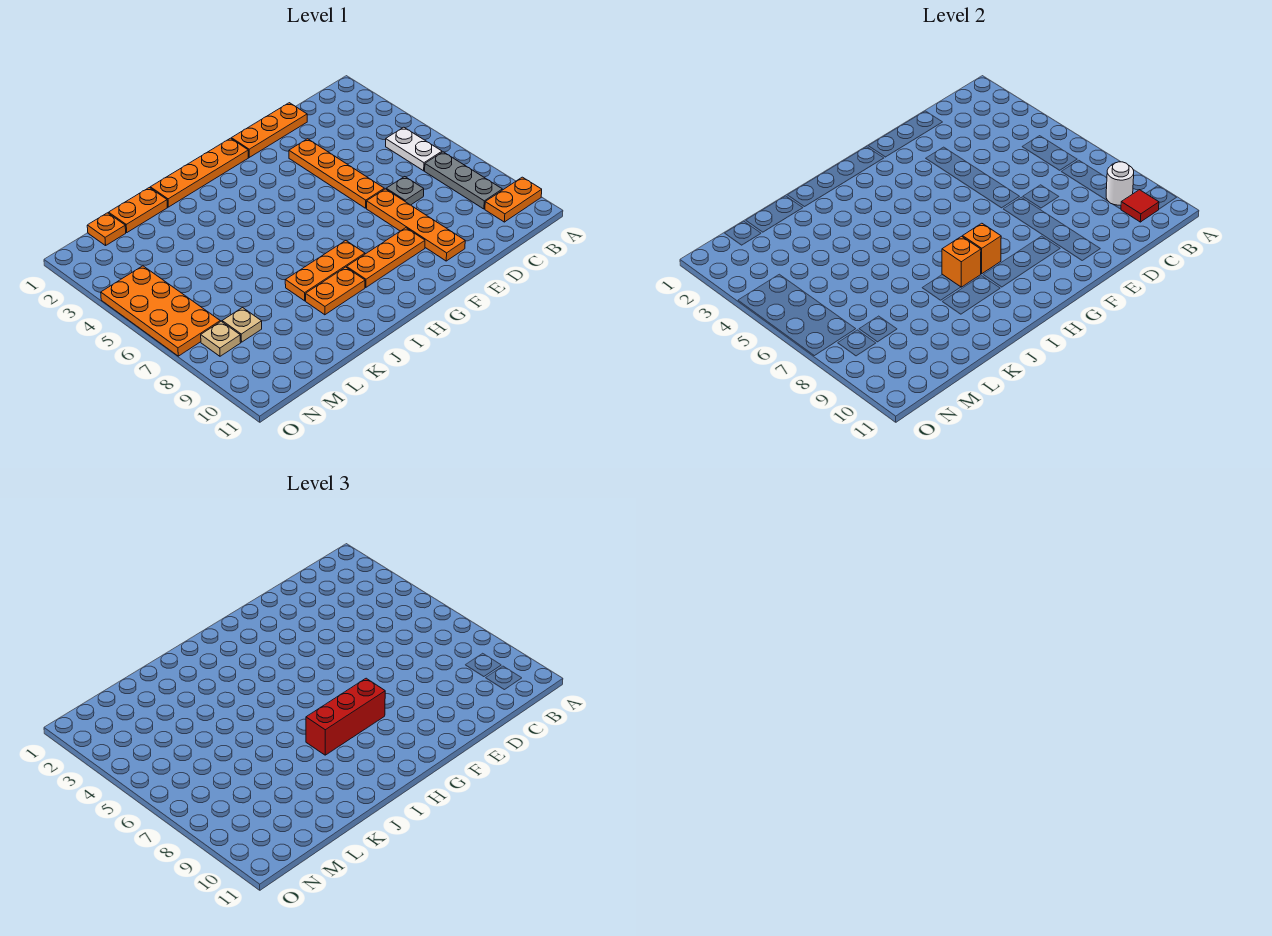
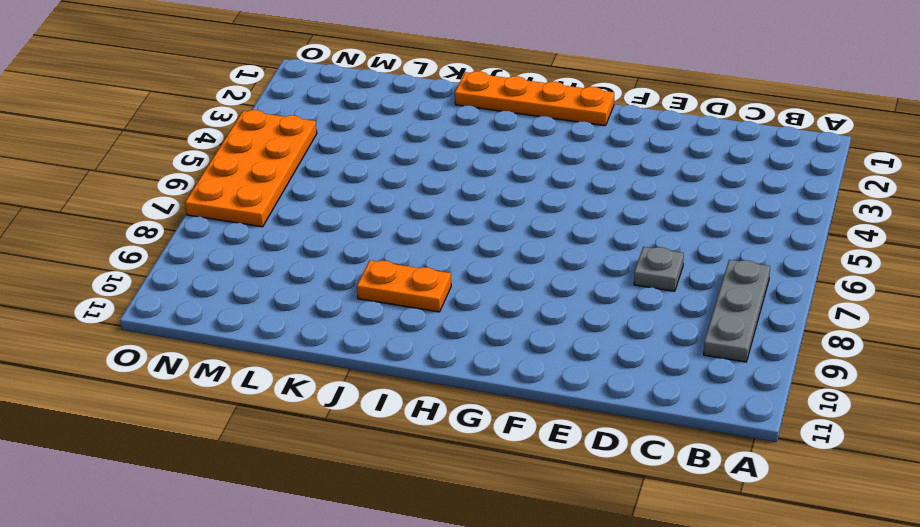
none -> orange plate A10:B10 level 1
none -> white plate B5:B6 level 1
none -> orange plate D1:F1 level 1

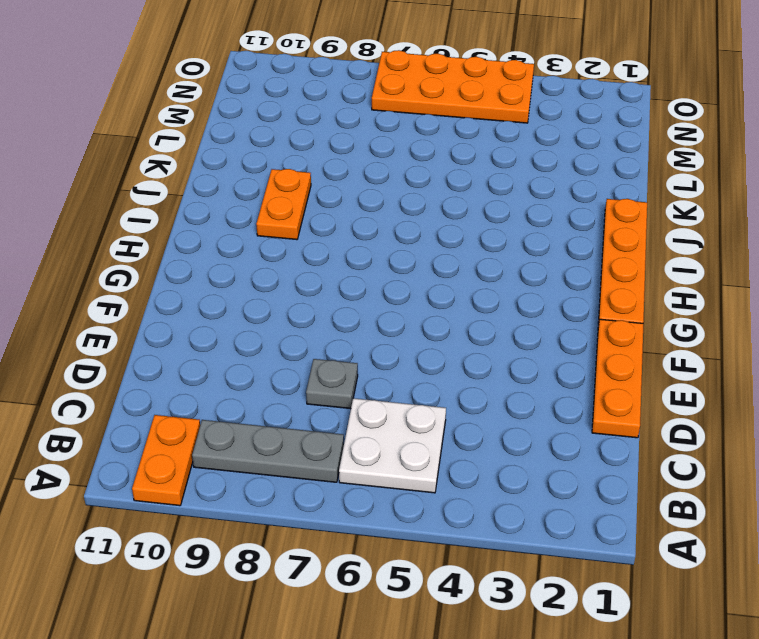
white plate B5:C6 level 1 -> white plate B5:B6 level 1
none -> orange plate E3:E6 level 1
none -> orange plate E7:E10 level 1
none -> orange plate F9:H9 level 1

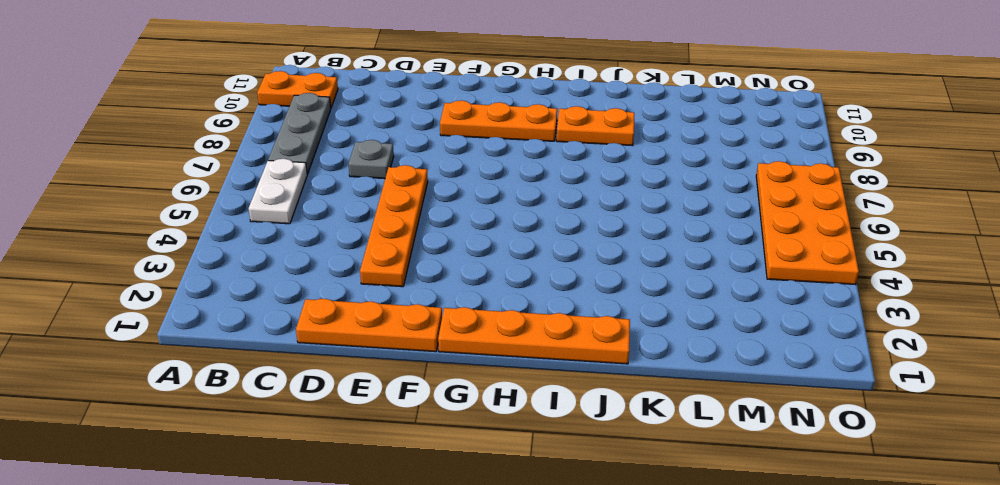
none -> orange plate E7:E10 level 1
none -> orange plate H8:J8 level 1
none -> orange plate K1:L1 level 1

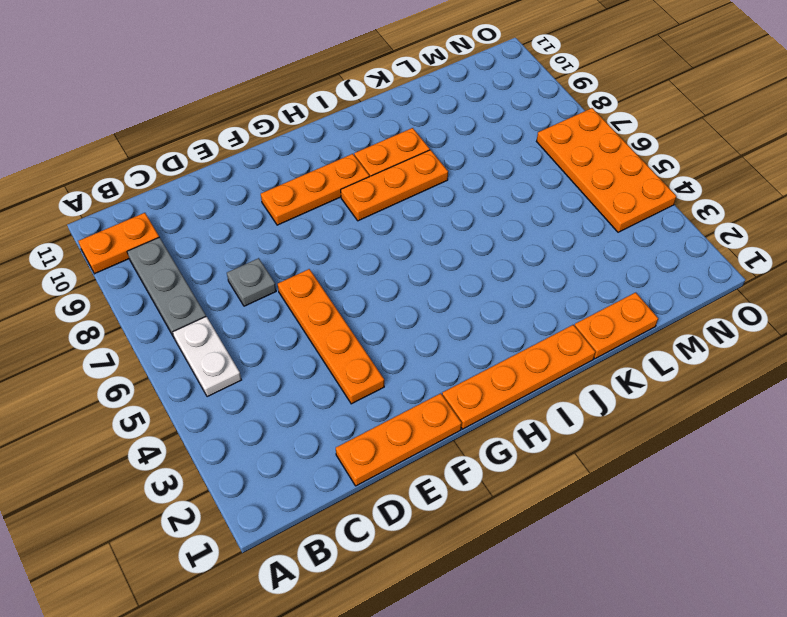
none -> orange plate E7:E10 level 1
none -> orange plate M1 level 1
none -> tan plate M8 level 1

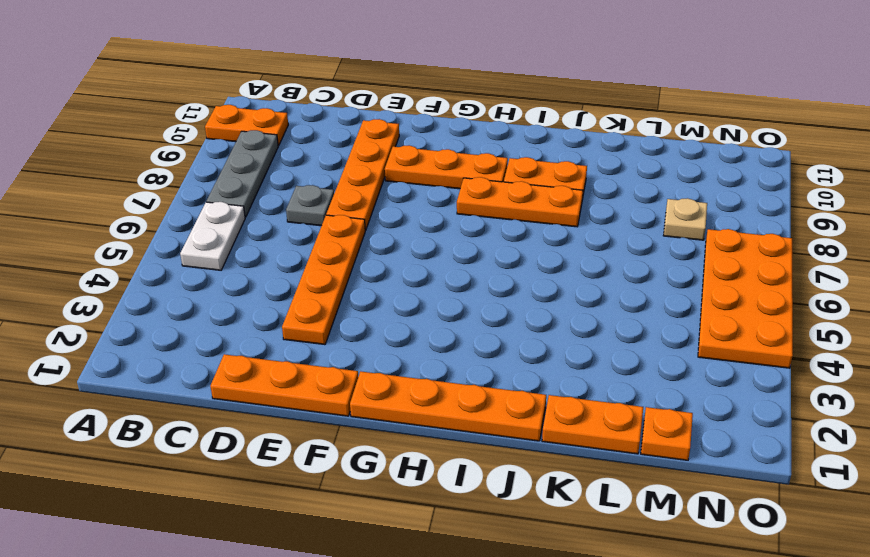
none -> tan plate N8 level 1
none -> white round brick B9 level 2
none -> red tile B10 level 2

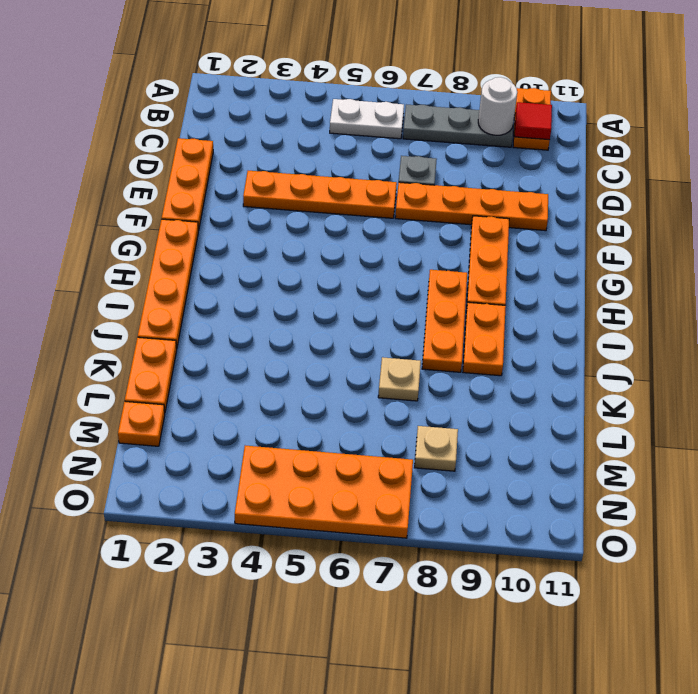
tan plate K7 level 1 -> tan plate N8 level 1
none -> orange brick H8 level 2
none -> orange brick I8 level 2
none -> red brick G8:I8 level 3

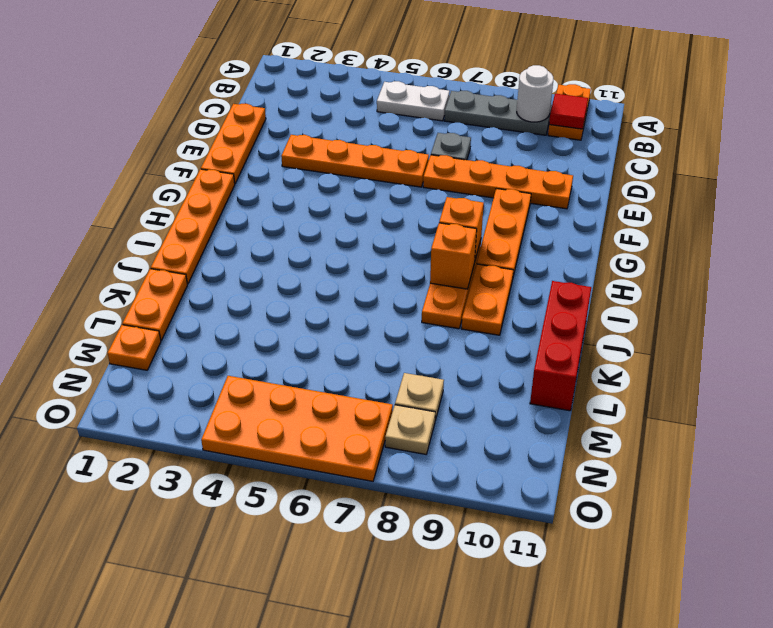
red brick J11:L11 level 1 -> red brick G8:I8 level 3

